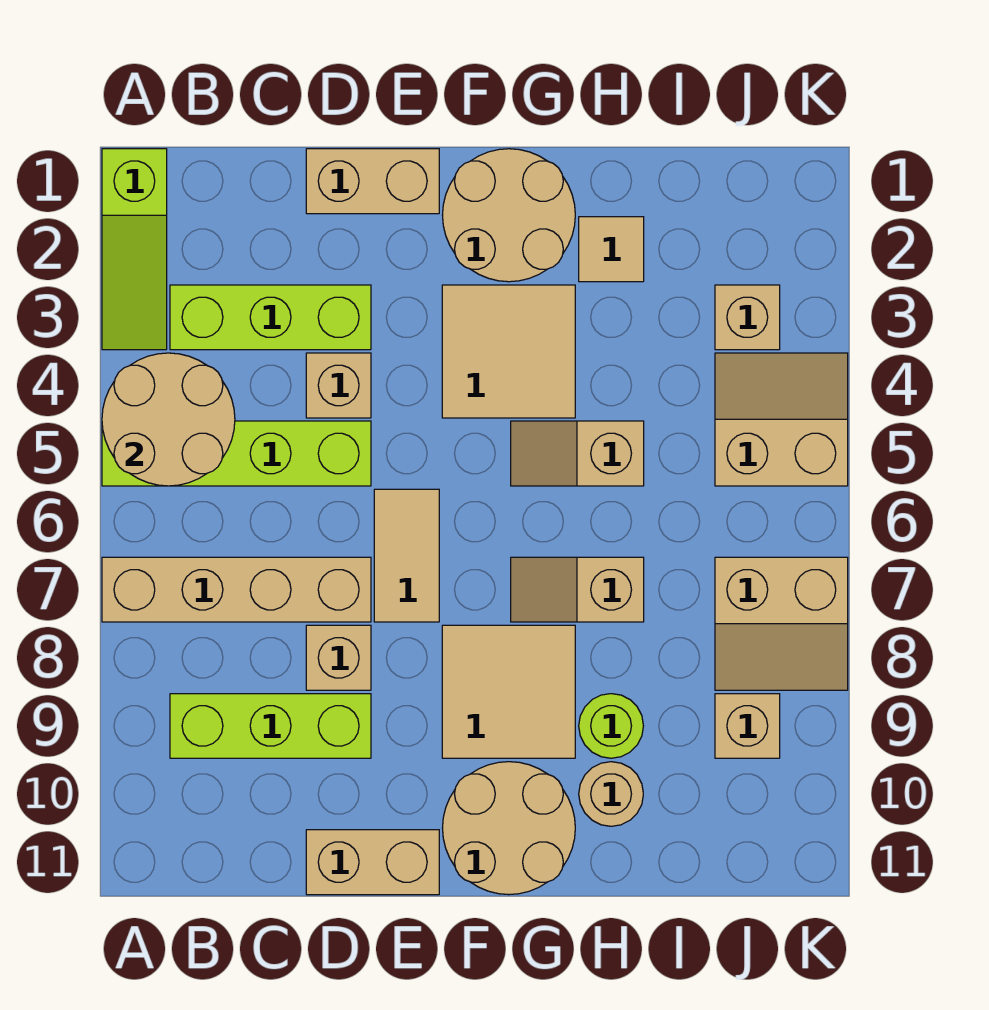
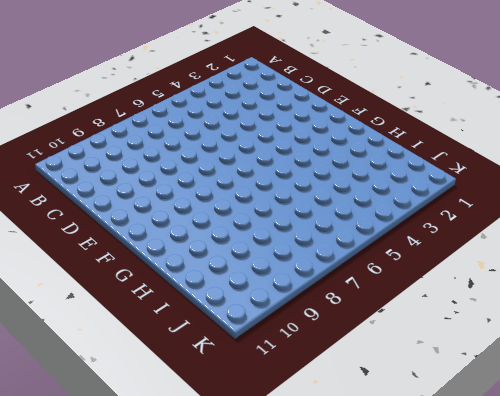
none -> lime slope A1:A3 level 1 top 1
none -> lime brick A5:D5 level 1
none -> tan brick A7:D7 level 1

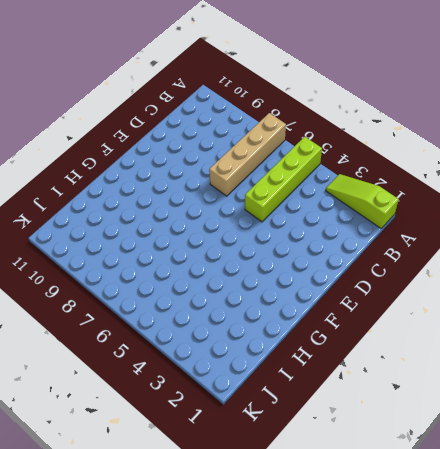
none -> lime brick B3:D3 level 1
none -> lime brick B9:D9 level 1
none -> tan brick D1:E1 level 1

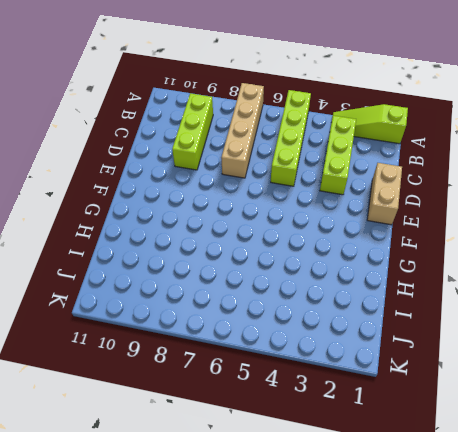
none -> tan brick D4 level 1
none -> tan brick D8 level 1
none -> tan brick D11:E11 level 1

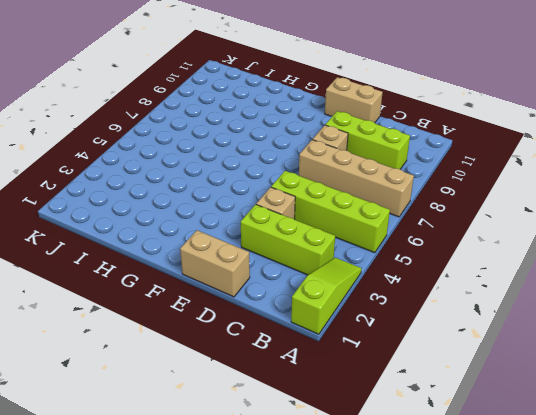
none -> tan tile E6:E7 level 1
none -> tan round brick F1:G2 level 1
none -> tan tile F3:G4 level 1

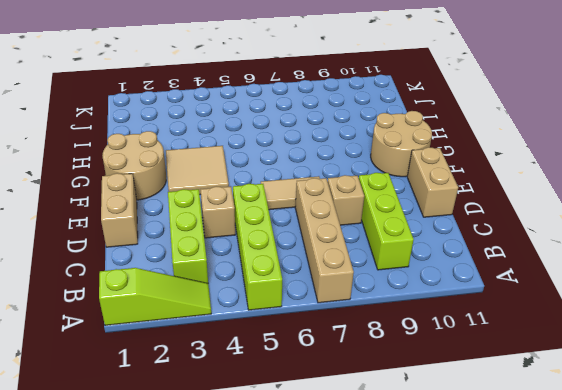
none -> tan tile F8:G9 level 1
none -> tan slope G5:H5 level 1 top H
none -> tan slope G7:H7 level 1 top H

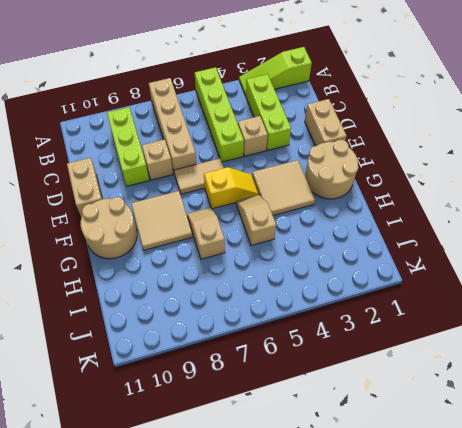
yellow slope F5:F6 level 1 top 6 -> none
none -> tan tile H2 level 1
none -> lime round brick H9 level 1
none -> tan round brick H10 level 1

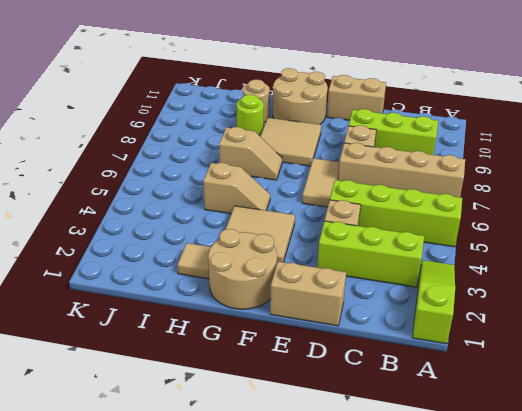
none -> tan brick J3 level 1
none -> tan slope J4:K5 level 1 top 5
none -> tan slope J7:K8 level 1 top 7

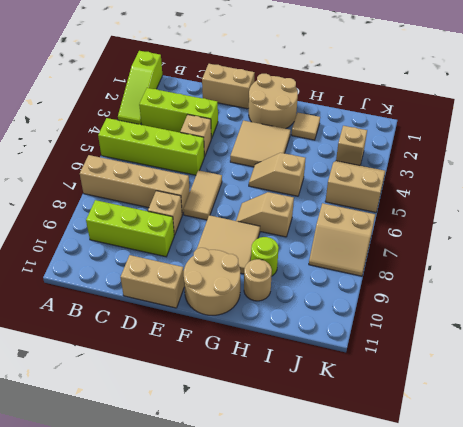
none -> tan brick J9 level 1
none -> tan round brick A4:B5 level 2

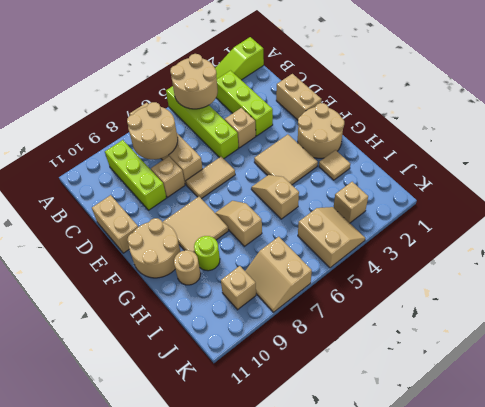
tan round brick B7:C8 level 2 -> none

